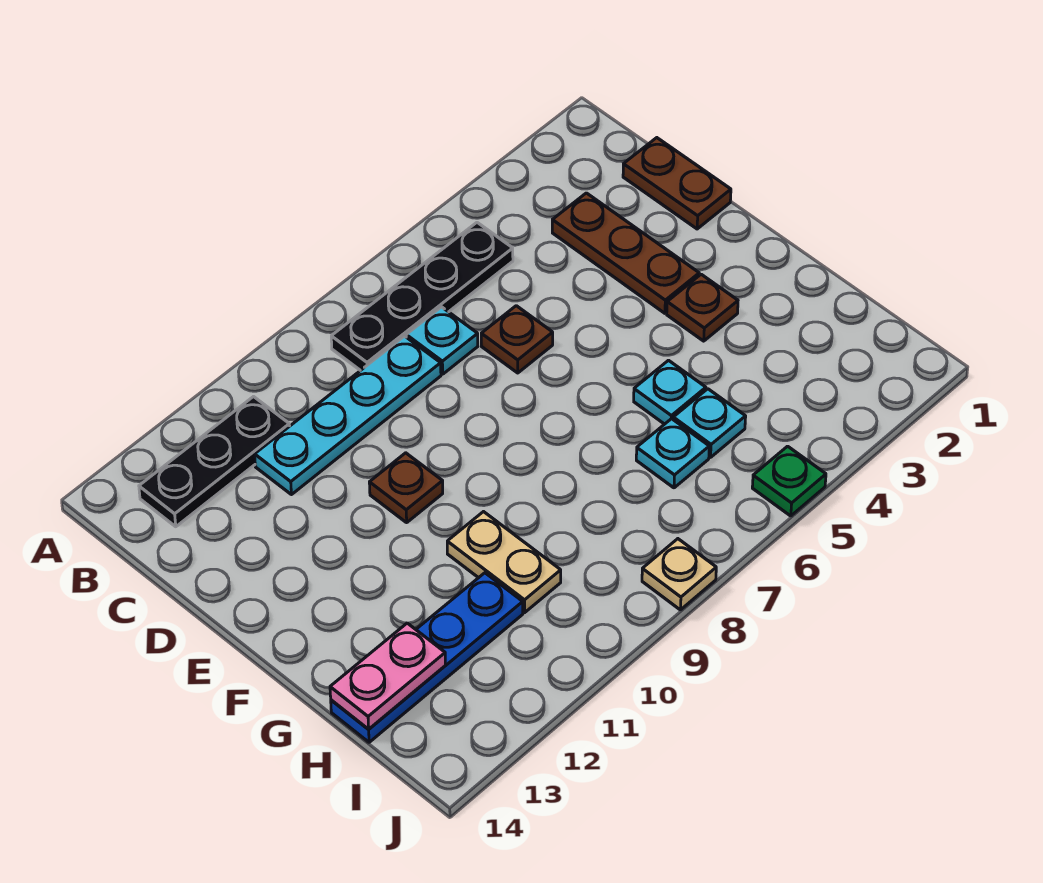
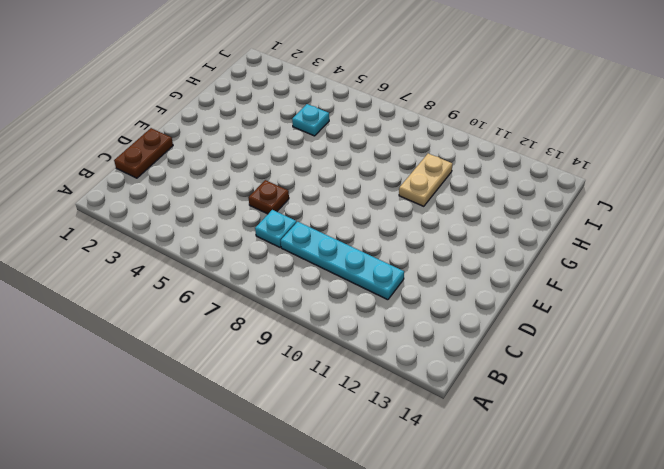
none -> black plate B5:B8 level 1
none -> black plate B11:B13 level 1
none -> brown plate C3:E3 level 1

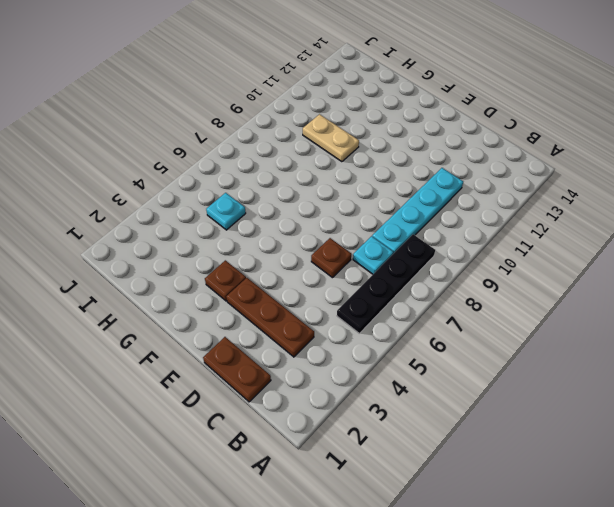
none -> black plate B11:B13 level 1
none -> brown plate E10 level 1
none -> cyan plate G5 level 1

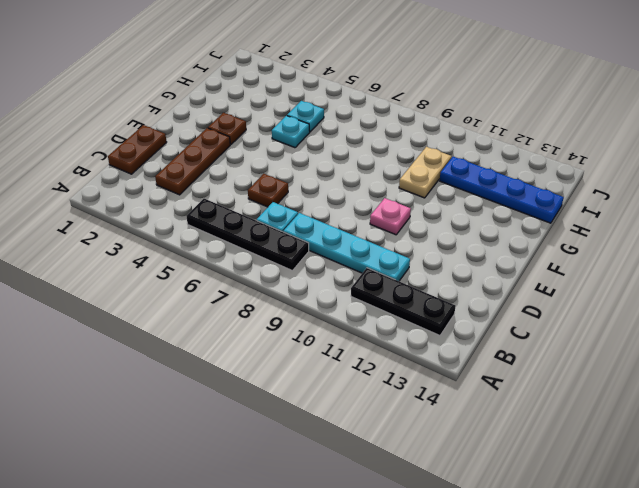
pink plate E10 level 1 -> brown plate E10 level 1
none -> cyan plate H6 level 1
none -> green plate J5 level 1
none -> tan plate J8 level 1

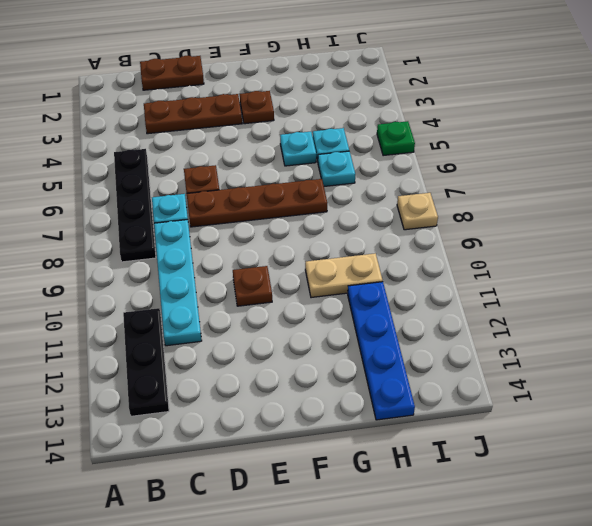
brown plate D7:G7 level 1 -> none
none -> pink plate H13:H14 level 2

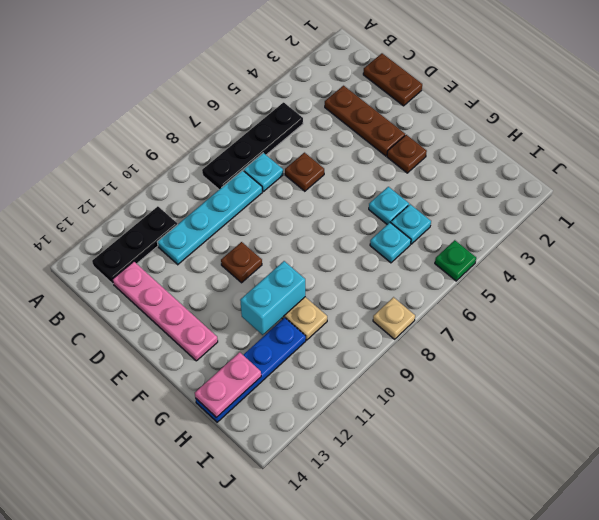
pink plate C13:F13 level 1 -> none
cyan brick G10:G11 level 2 -> none

